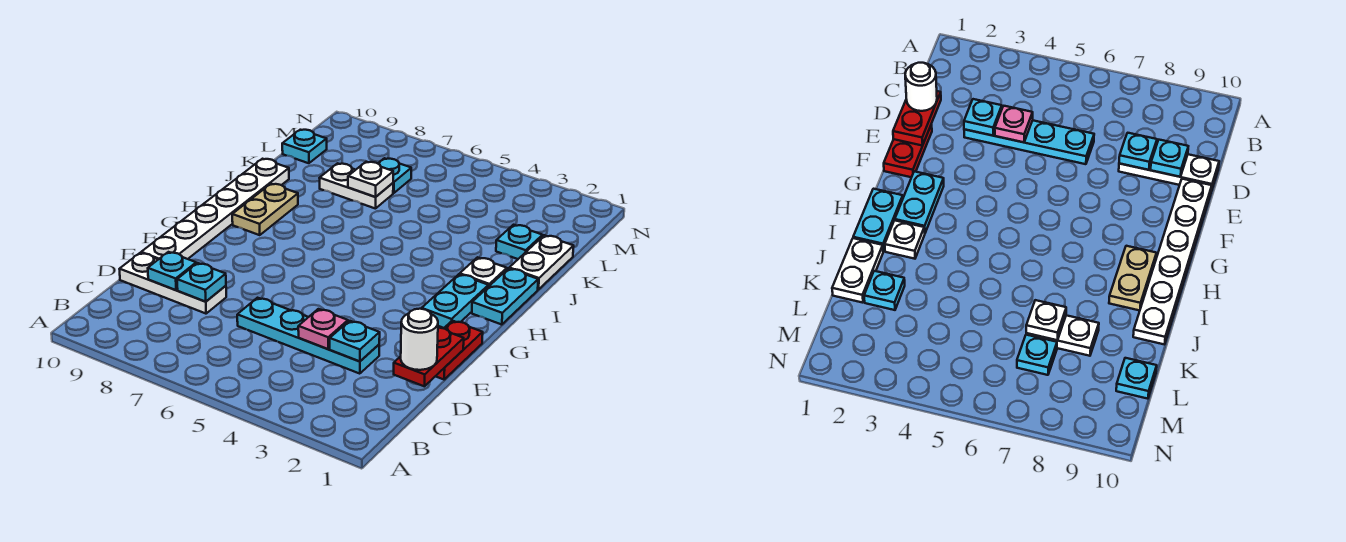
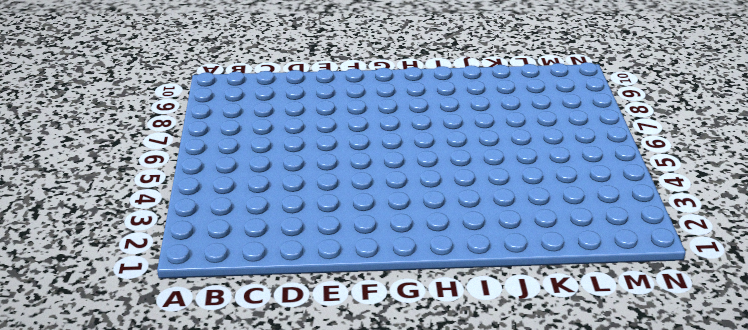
none -> cyan plate D3:D6 level 1
none -> white plate D8:D10 level 1
none -> red plate E1:F1 level 1

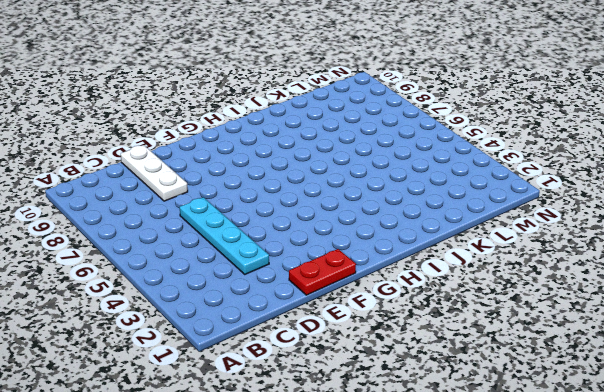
none -> white plate E10:J10 level 1
none -> cyan plate G2:H2 level 1
none -> cyan plate H1:I1 level 1

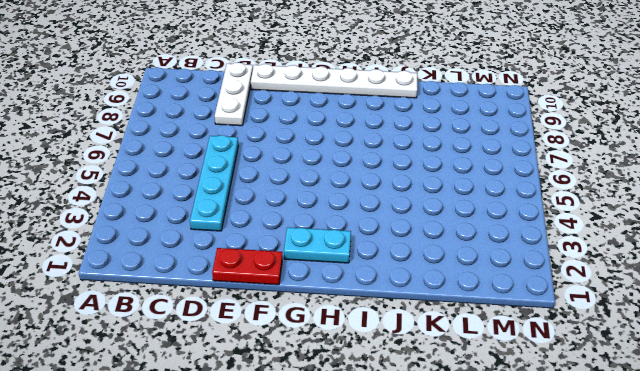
none -> cyan plate H1:I1 level 1
none -> tan plate H9:I9 level 1
none -> white plate I2 level 1

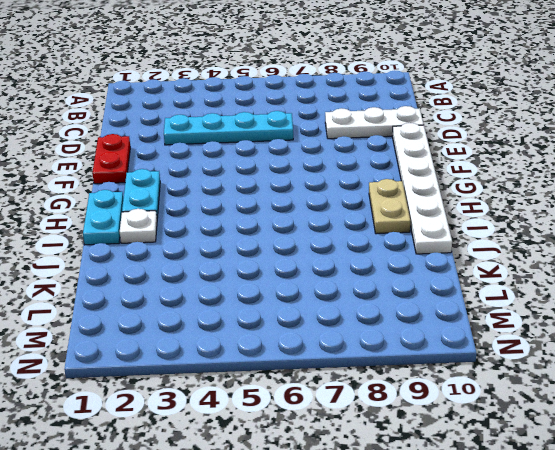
none -> white plate J1:K1 level 1
none -> cyan plate K2 level 1
none -> white plate K7:K8 level 1

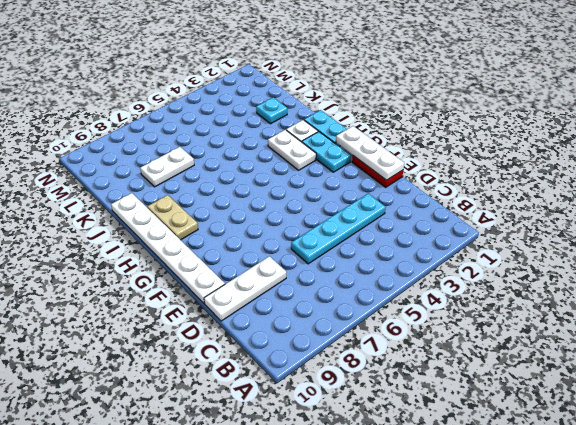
white plate E1:G1 level 2 -> red plate D1:E1 level 2
white plate H3:I3 level 1 -> white plate J1:K1 level 1
none -> cyan plate L7 level 1
none -> cyan plate L10 level 1
none -> cyan plate D3 level 2

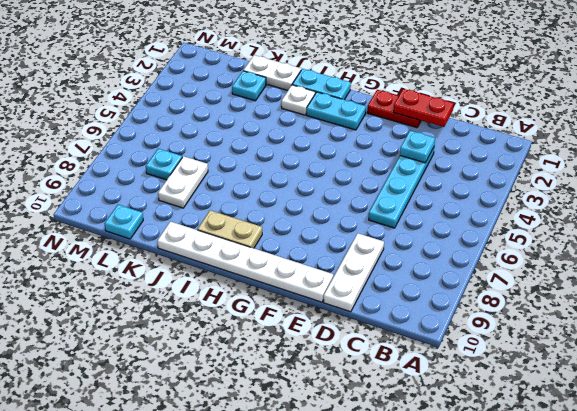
none -> pink plate D4 level 2
none -> cyan plate D8 level 2
none -> cyan plate D9 level 2

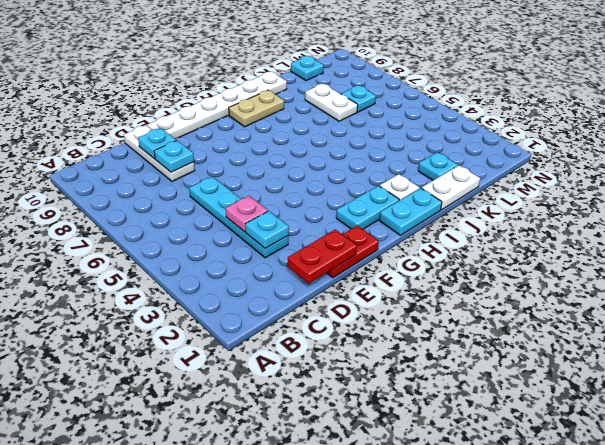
none -> white plate K7 level 2
none -> white round brick D1 level 3

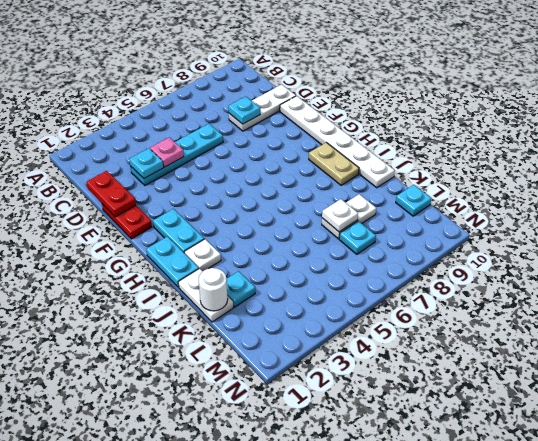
white round brick K1 level 2 -> white round brick D1 level 3
none -> cyan plate D9 level 2

